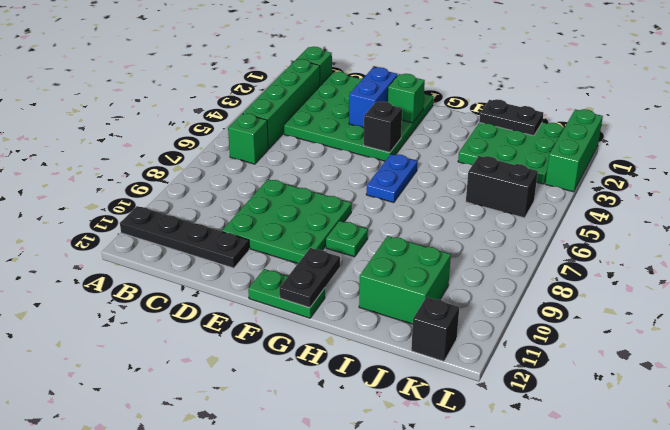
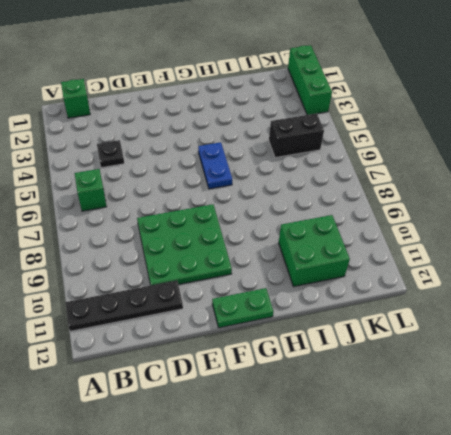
black plate C4 level 1 -> green plate C1:F4 level 1
none -> green brick B2:B5 level 1
none -> green plate G9 level 1
none -> green plate I1:K3 level 1

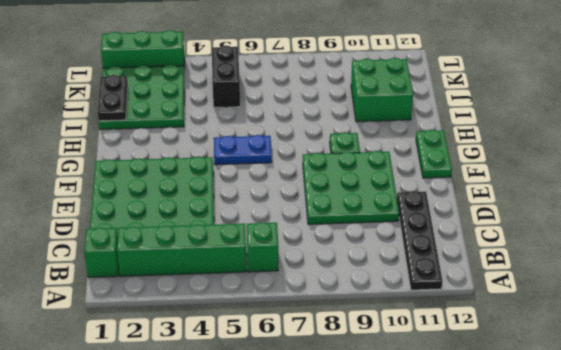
none -> black brick K12 level 1
none -> blue brick E2:E3 level 2
none -> green brick F2 level 2

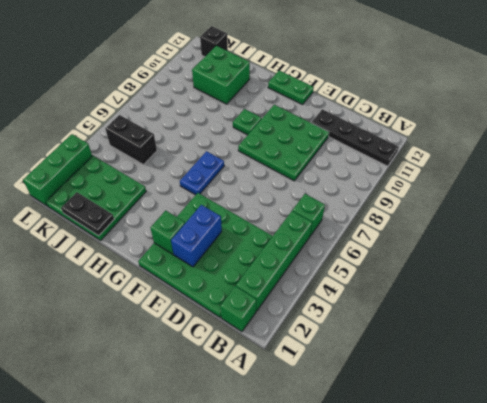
none -> black brick F4 level 2
none -> black plate G11:G12 level 2

